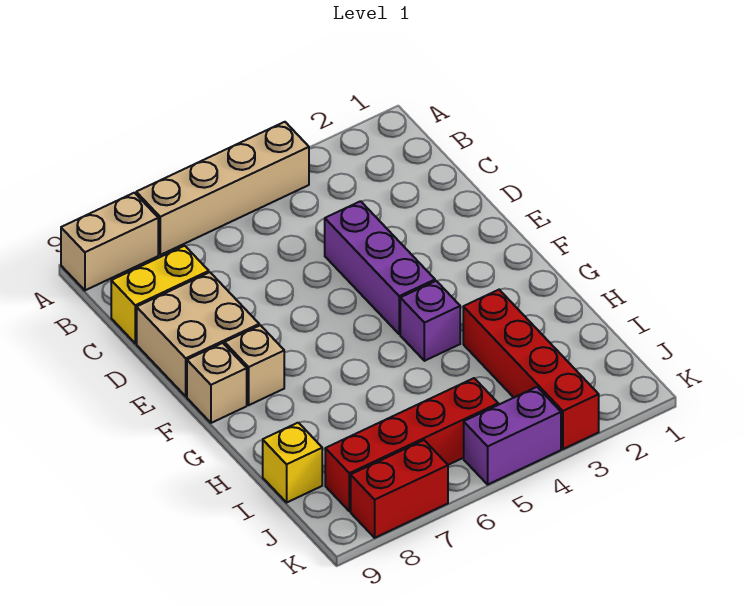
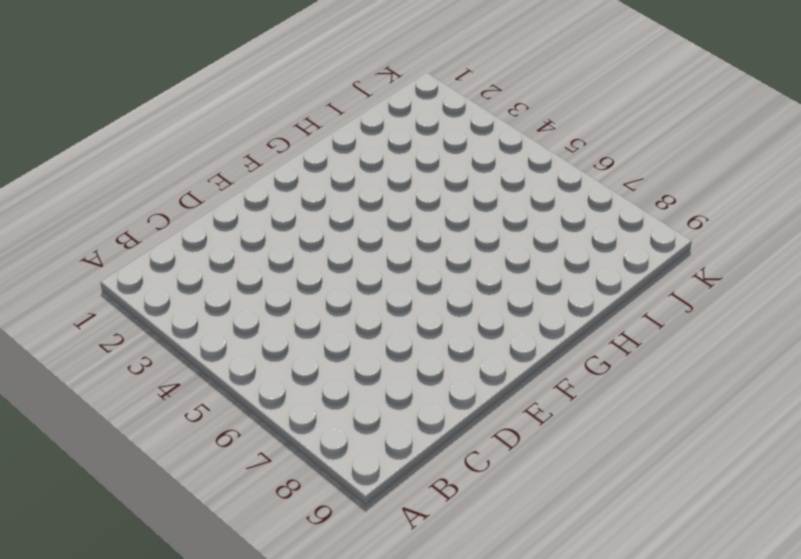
none -> tan brick A4:A7 level 1
none -> tan brick A8:A9 level 1
none -> yellow brick C8:C9 level 1

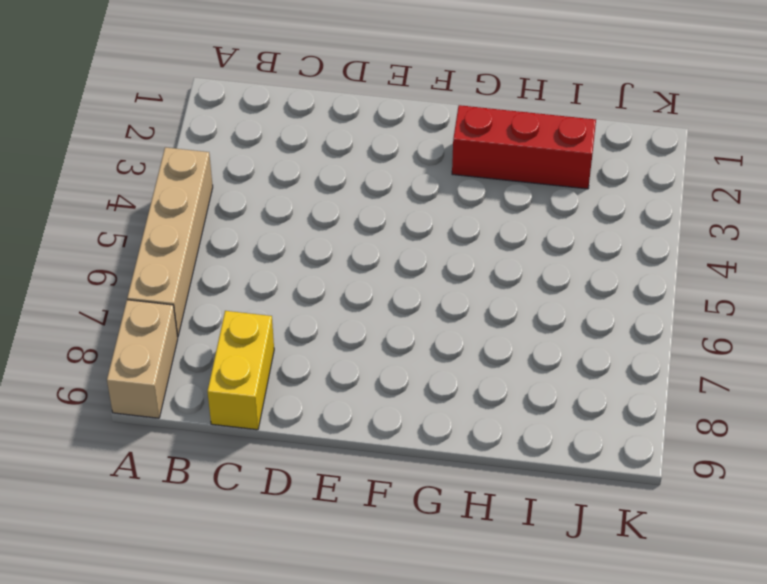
red brick G2:I2 level 1 -> none
none -> purple brick D4:F4 level 1
none -> tan brick D8:E9 level 1
none -> tan brick F8 level 1

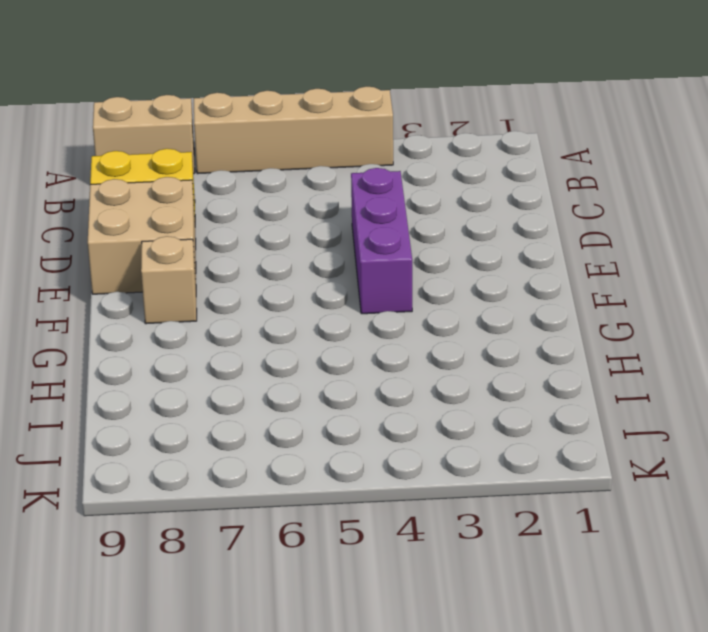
none -> tan brick F9 level 1
none -> purple brick G4 level 1
none -> red brick H3:K3 level 1

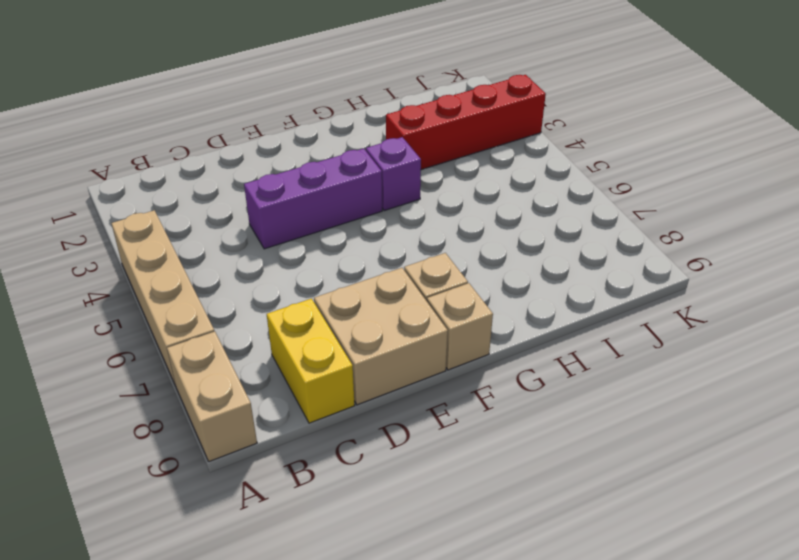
none -> yellow brick I9 level 1
none -> red brick J5:J8 level 1
none -> purple brick K4:K5 level 1

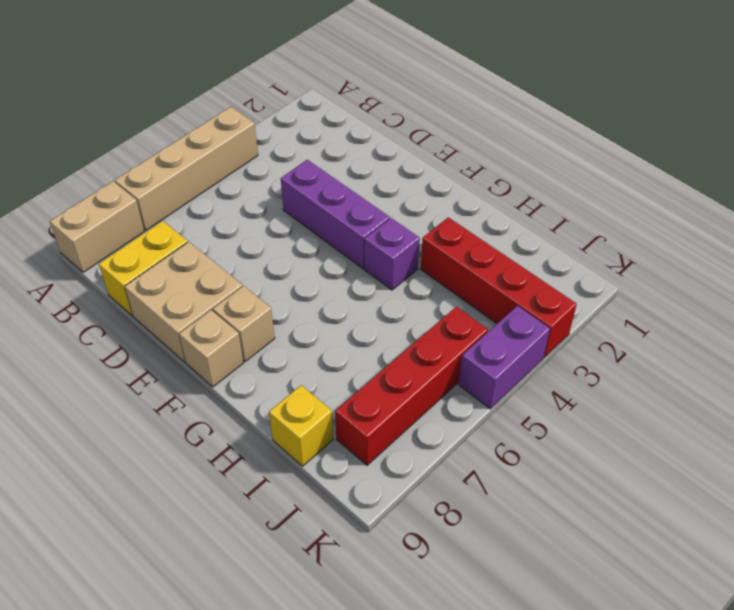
none -> red brick K7:K8 level 1

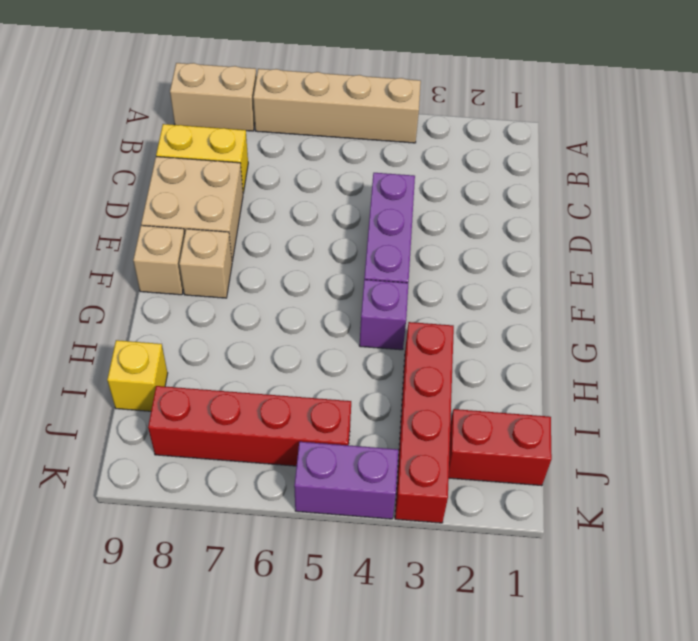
red brick J1:J2 level 1 -> red brick K7:K8 level 1

